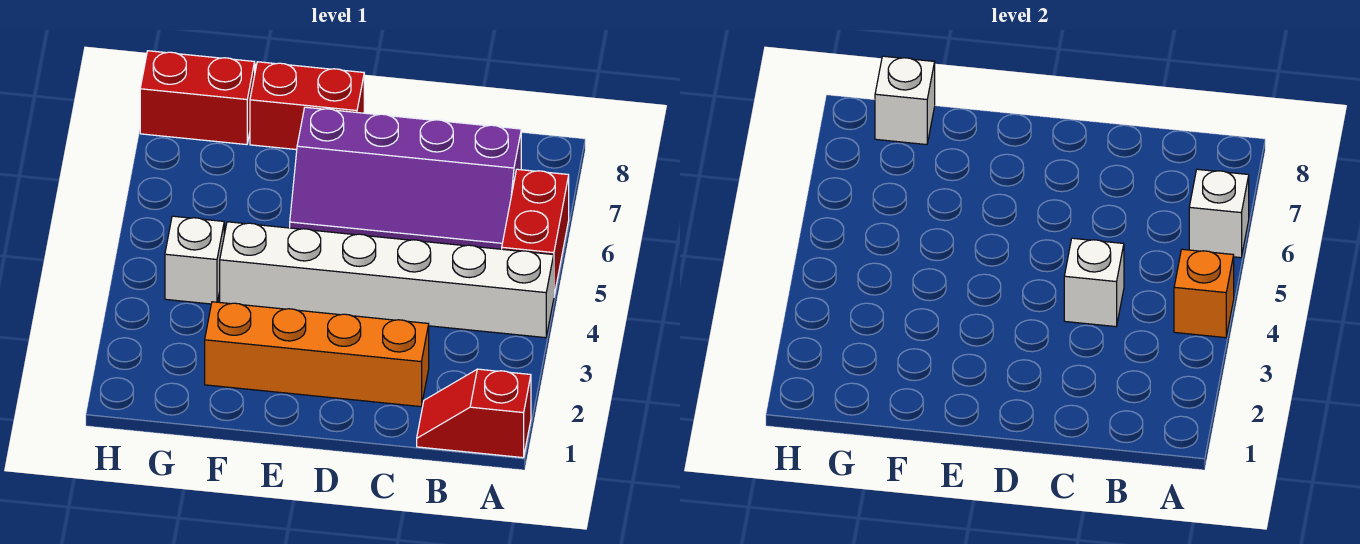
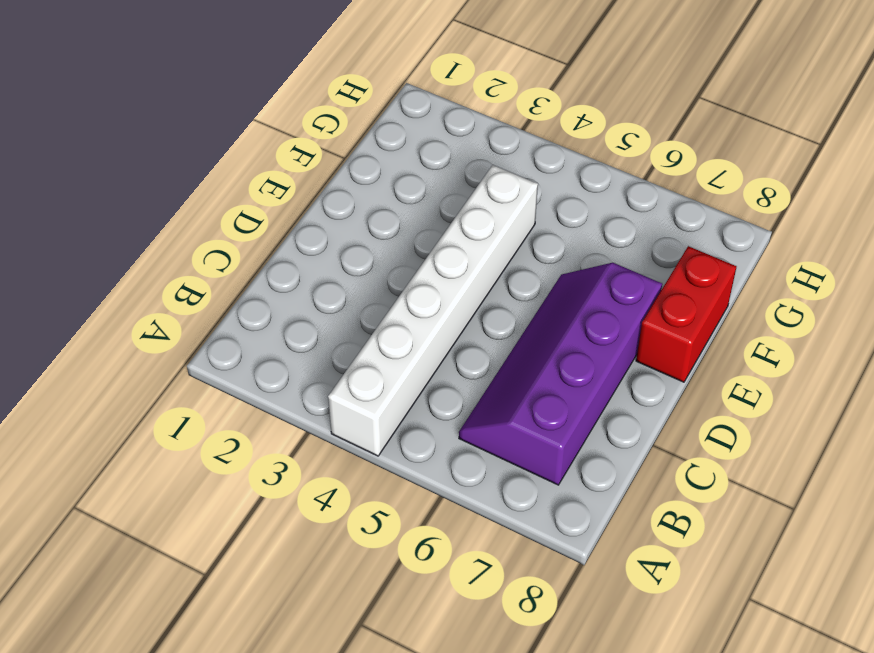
none -> red slope A1:B1 level 1 top A
none -> red brick A5:A6 level 1
none -> orange brick C2:F2 level 1

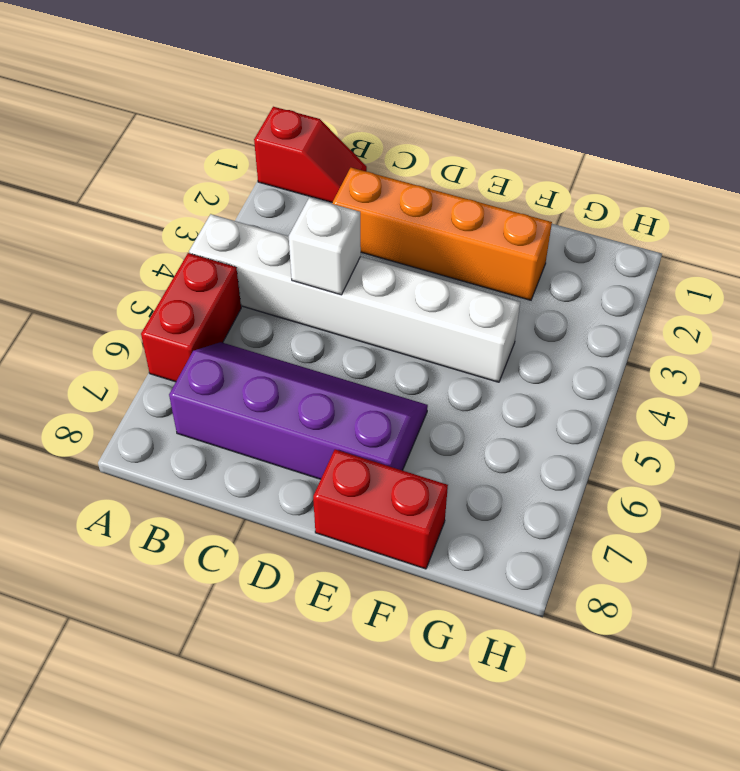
none -> white brick G4 level 1
none -> red brick G8:H8 level 1
none -> orange brick A4 level 2

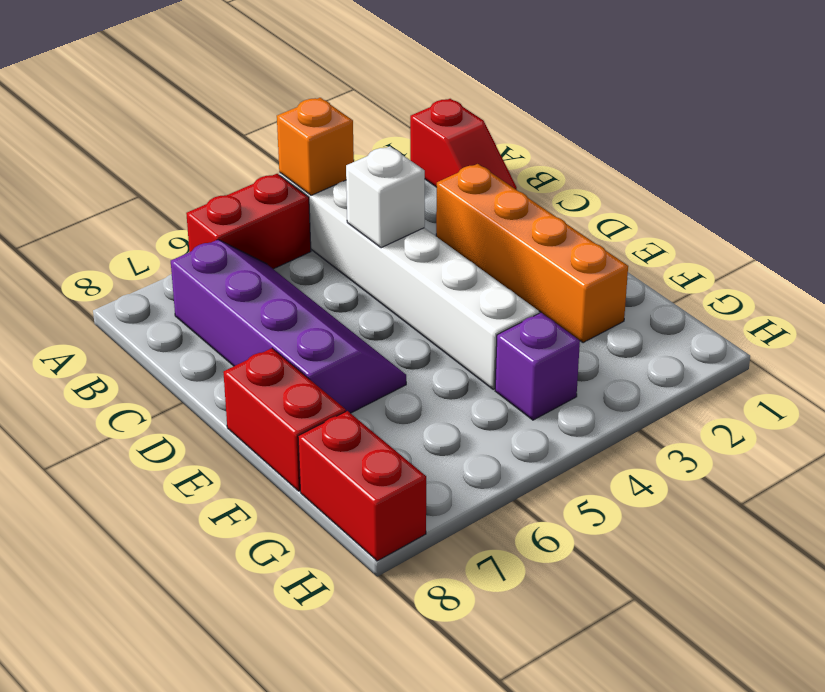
purple brick G4 level 1 -> white brick G4 level 1
none -> white brick A6 level 2
none -> white brick G8 level 2

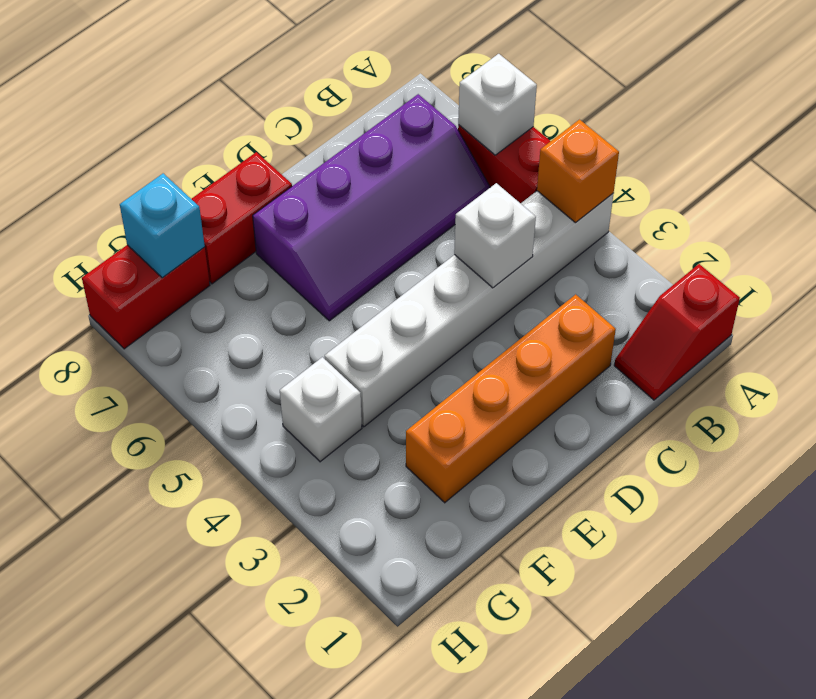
cyan brick G8 level 2 -> white brick G8 level 2

